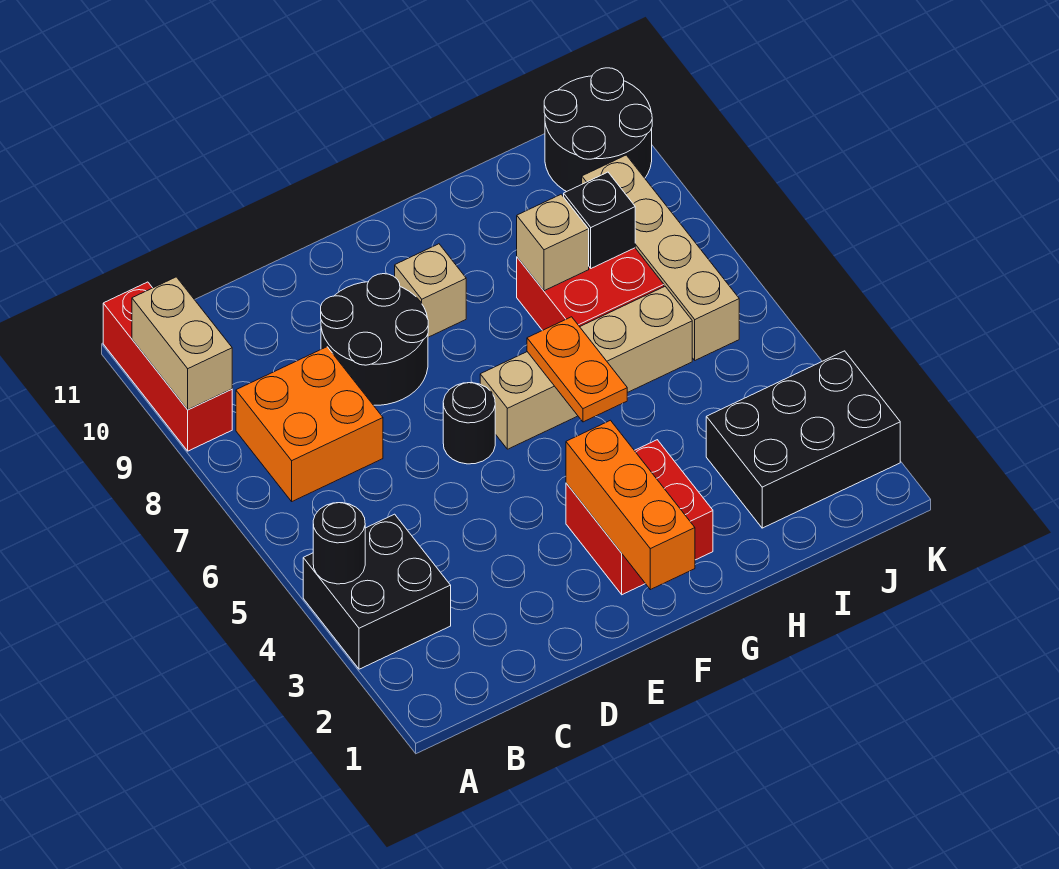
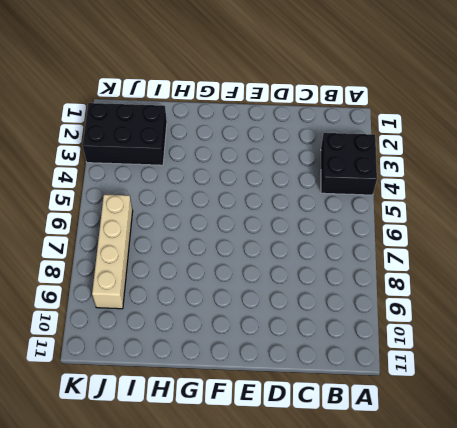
none -> red brick A9:A11 level 1
none -> orange brick B7:C8 level 1
none -> black round brick D8:E9 level 1

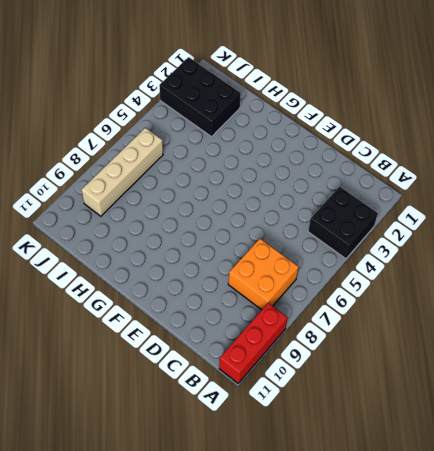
none -> black round brick D8:E9 level 1
none -> black round brick E6 level 1
none -> red brick F2:G3 level 1

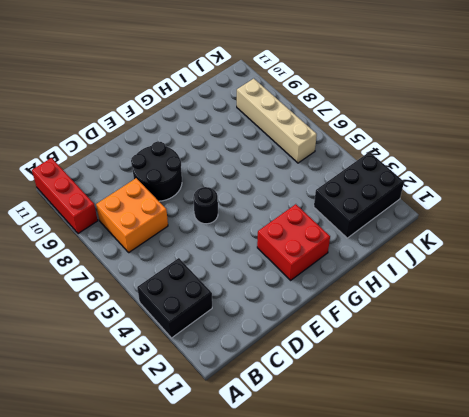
none -> tan brick F6:I6 level 1
none -> tan brick F9 level 1
none -> red brick H7:I8 level 1

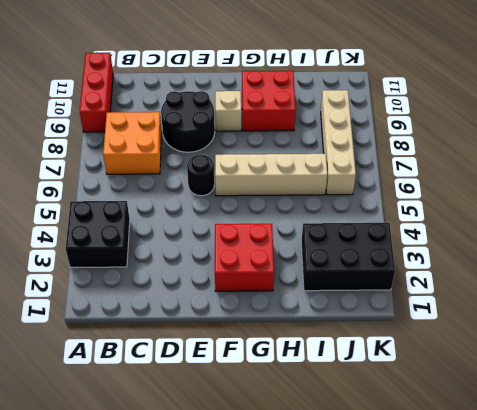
red brick G9:H10 level 1 -> red brick H7:I8 level 1
none -> black round brick J10:K11 level 1
none -> black round brick A4 level 2
none -> tan brick A9:A10 level 2

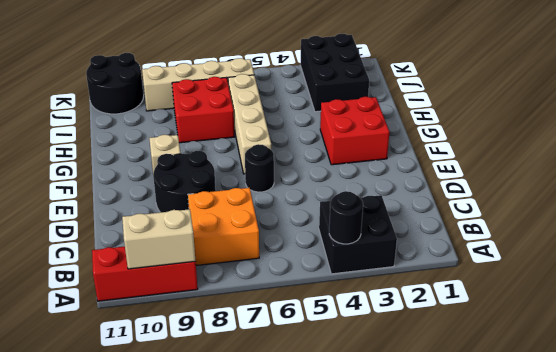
none -> orange brick F1:F3 level 2
none -> orange plate G5:G6 level 2
none -> tan brick H8 level 2

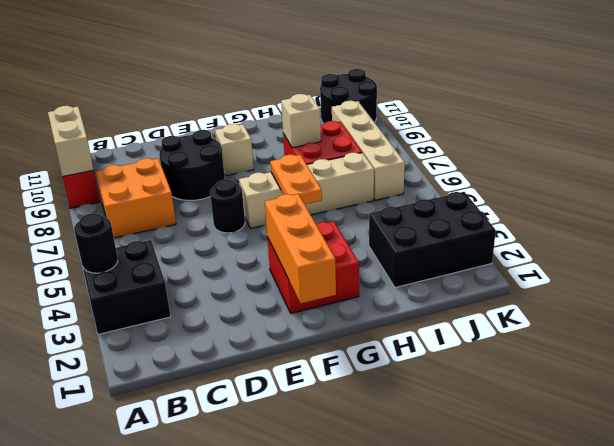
none -> black brick I8 level 2

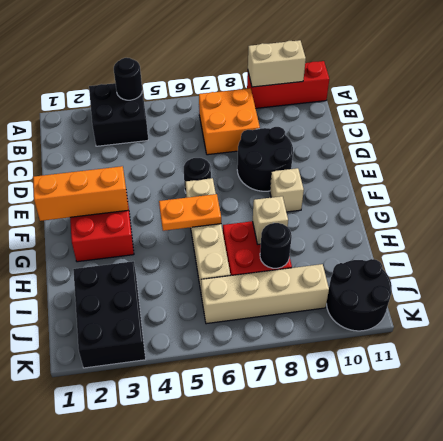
black round brick I8 level 2 -> black brick I8 level 2

